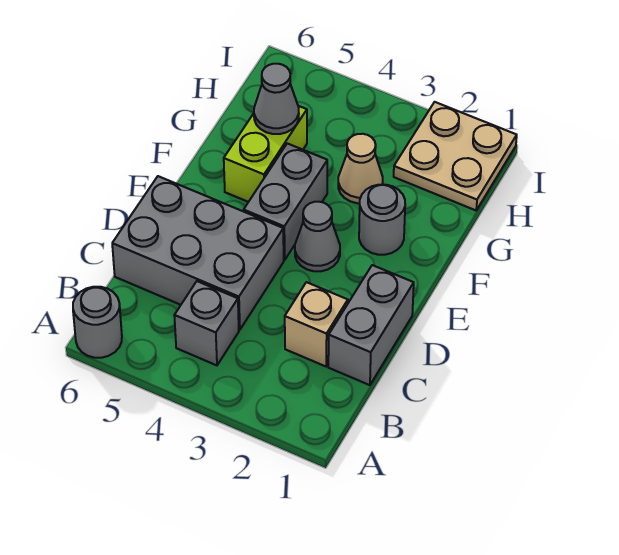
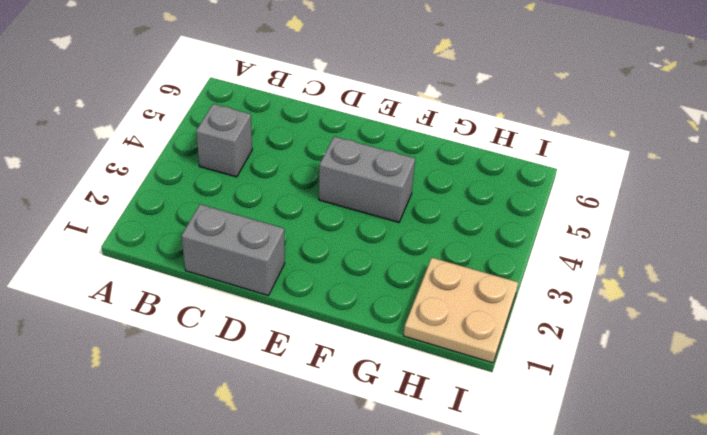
none -> grey round brick A6 level 1
none -> tan brick C2 level 1
none -> grey brick C4:D6 level 1

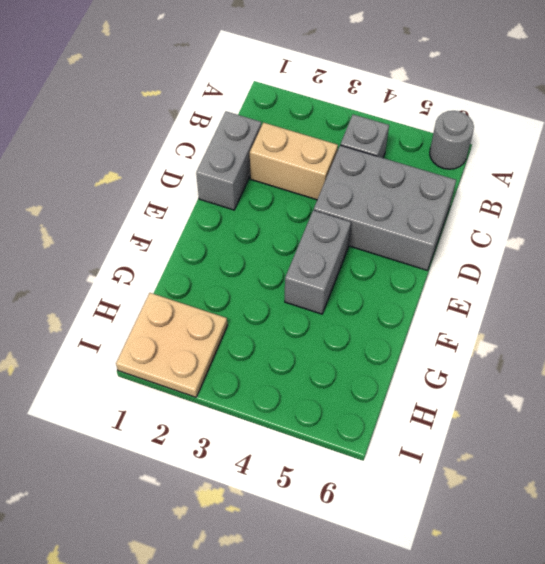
tan brick C2:C3 level 1 -> tan brick C2 level 1
none -> grey cone E3 level 1
none -> grey round brick F2 level 1
none -> lime brick F5:G5 level 1

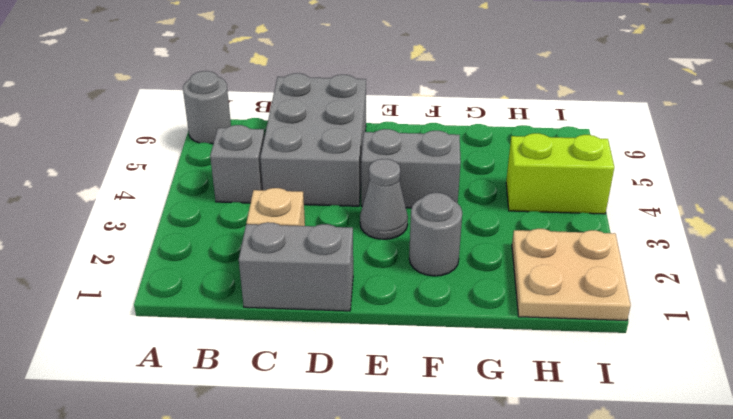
lime brick H4:I4 level 1 -> lime brick F5:G5 level 1
none -> tan cone G3 level 1
none -> grey cone G5 level 2

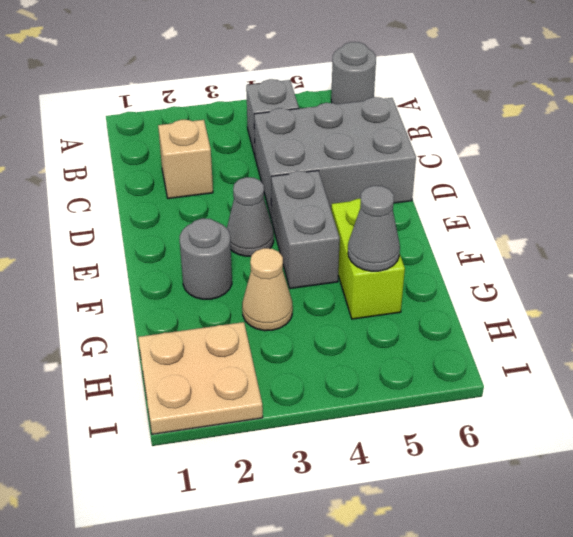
none -> grey brick C1:D1 level 1

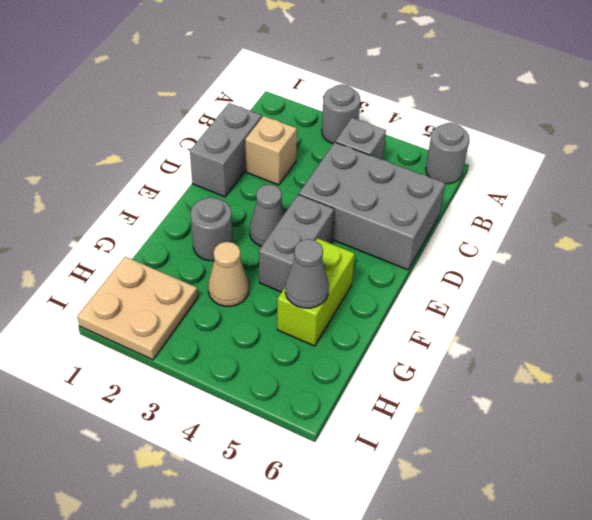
grey round brick A3 level 1 -> none

